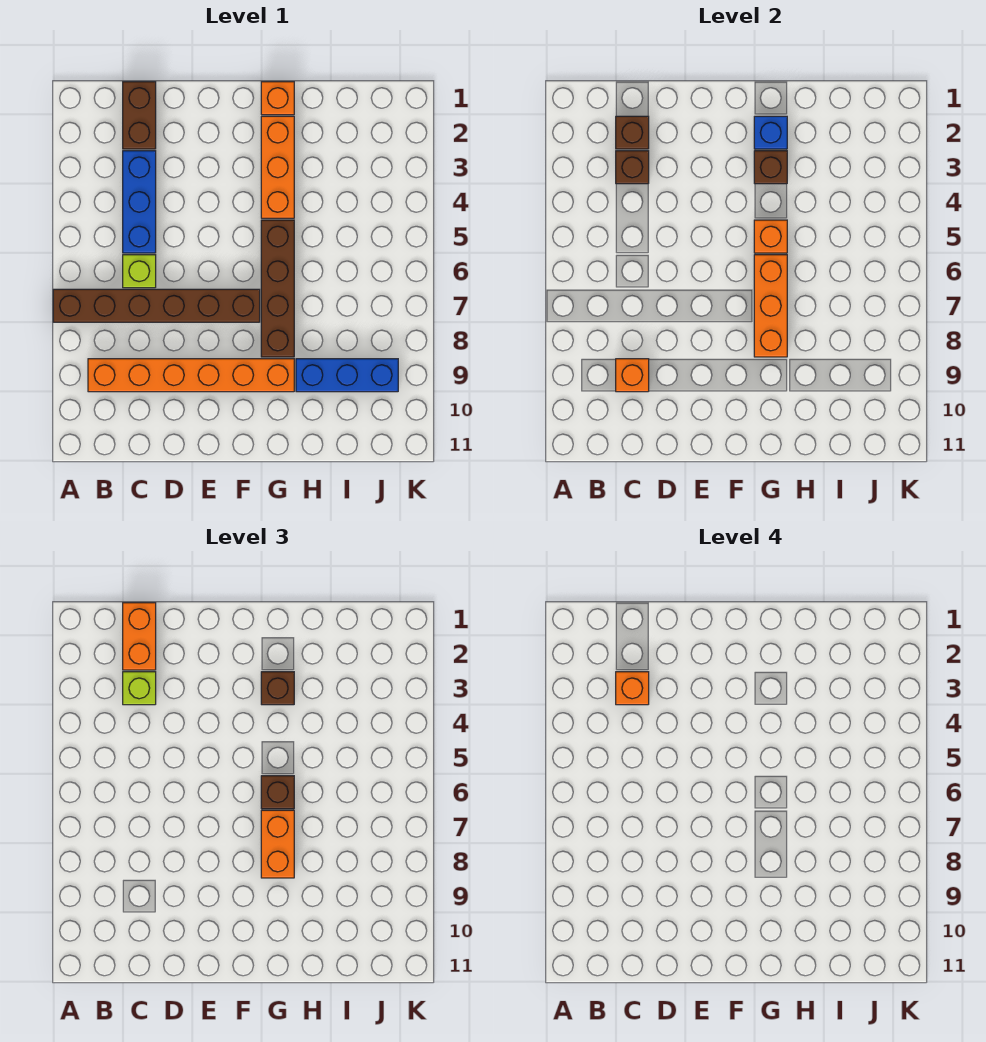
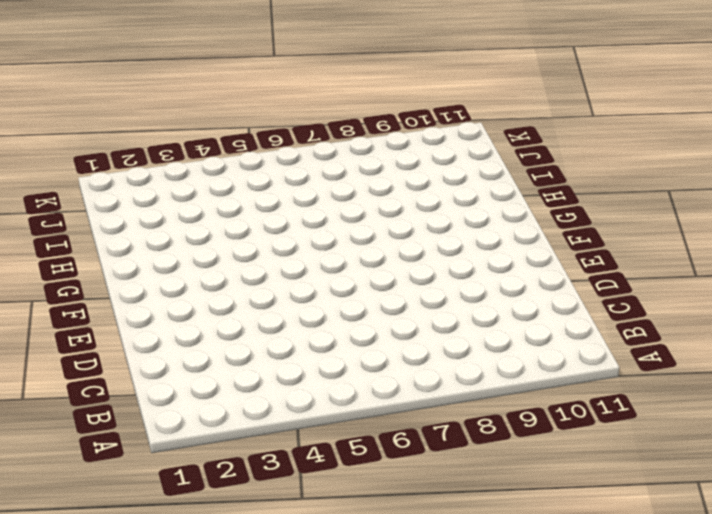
none -> brown brick A7:F7 level 1
none -> orange brick B9:G9 level 1
none -> brown brick C1:C2 level 1

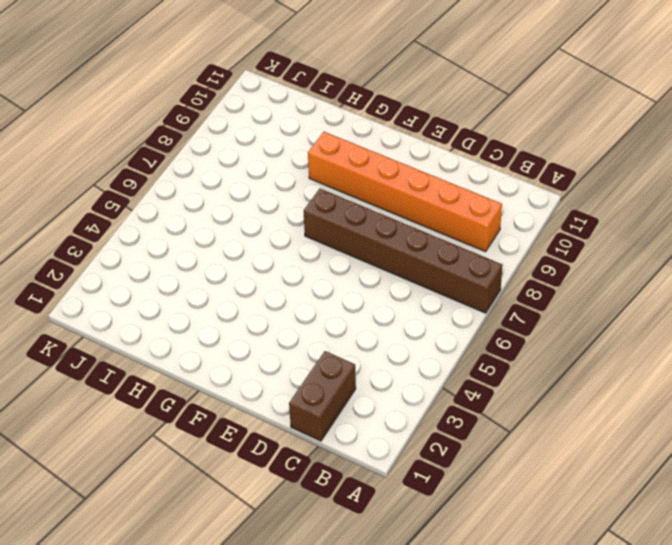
none -> blue brick C3:C5 level 1
none -> lime brick C6 level 1
none -> orange brick G1 level 1

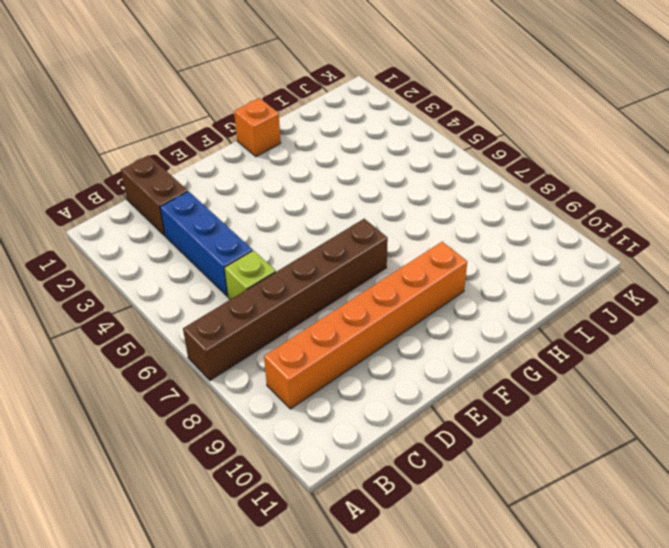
none -> orange brick G2:G4 level 1
none -> brown brick G5:G8 level 1
none -> blue brick H9:J9 level 1

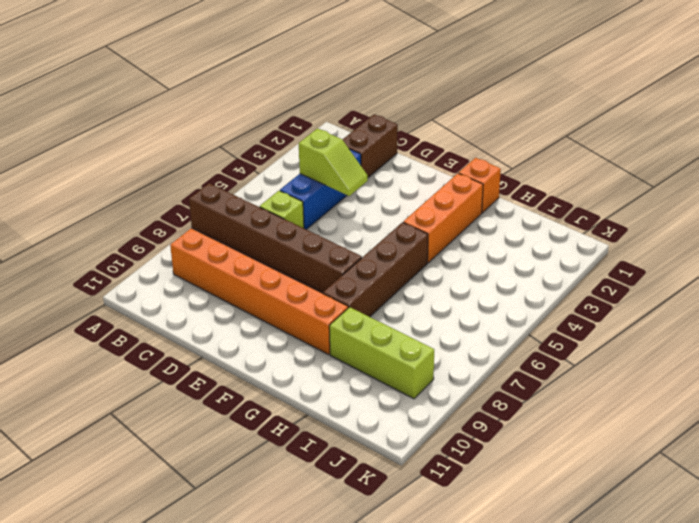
lime slope C4:D4 level 2 top C -> none
lime brick H9:J9 level 1 -> blue brick H9:J9 level 1
none -> brown brick C2 level 2
none -> brown brick C3 level 2
none -> orange brick C9 level 2

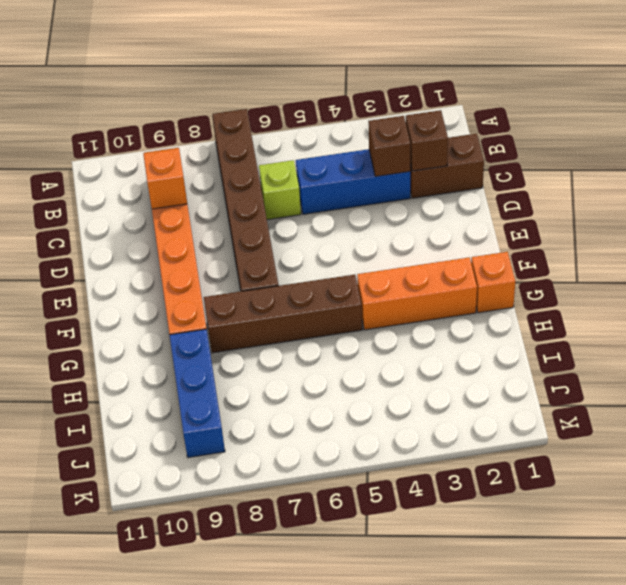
none -> blue brick G2 level 2
none -> brown brick G3 level 2
none -> orange brick G5 level 2

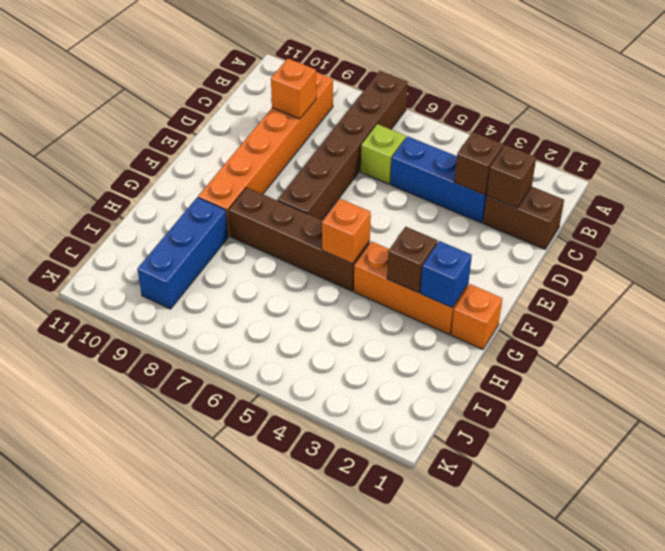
none -> orange brick G6:G8 level 2
none -> orange brick C1:C2 level 3
none -> lime brick C3 level 3

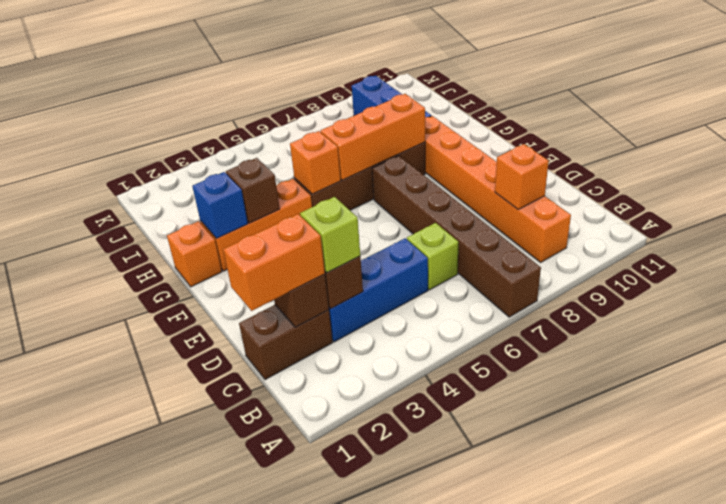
none -> brown brick G3 level 3
none -> brown brick G6 level 3
none -> orange brick G7:G8 level 3

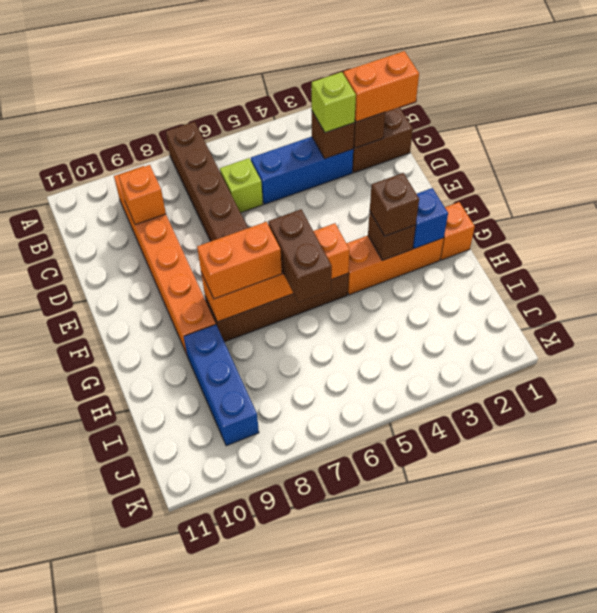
brown brick G6:H6 level 3 -> brown brick G6 level 3
none -> orange brick C3 level 4

